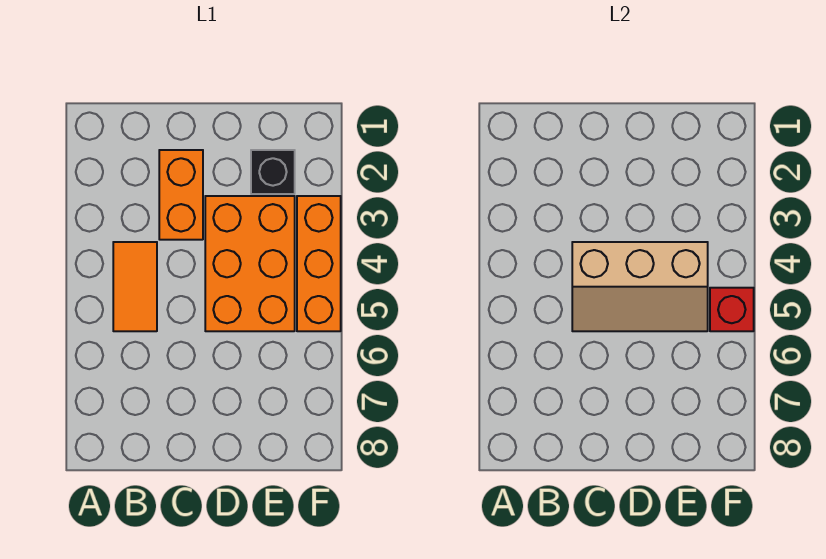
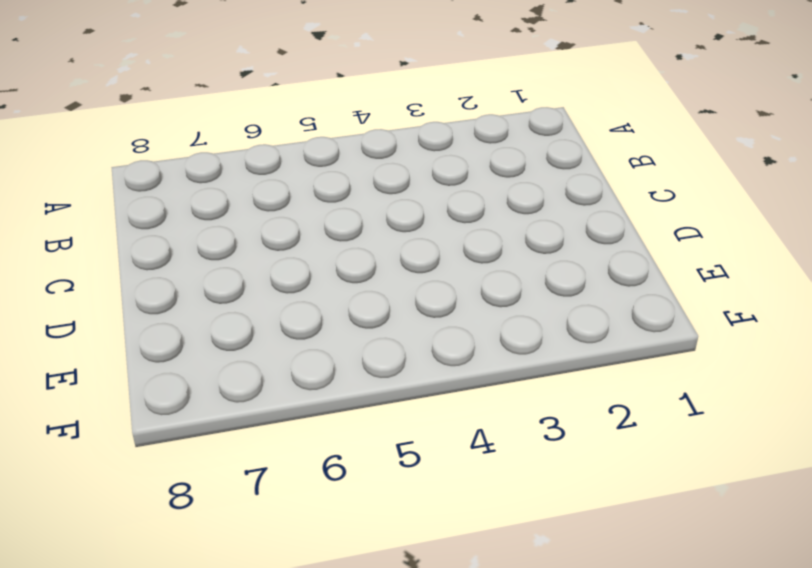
none -> orange tile B4:B5 level 1
none -> orange brick C2:C3 level 1

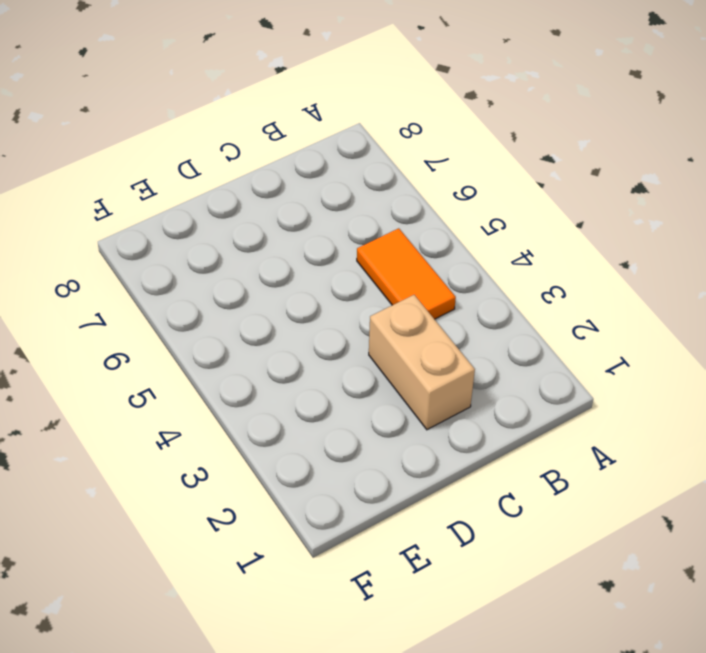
tan brick C2:C3 level 1 -> orange brick C2:C3 level 1
none -> orange brick D3:E5 level 1
none -> black brick E2 level 1

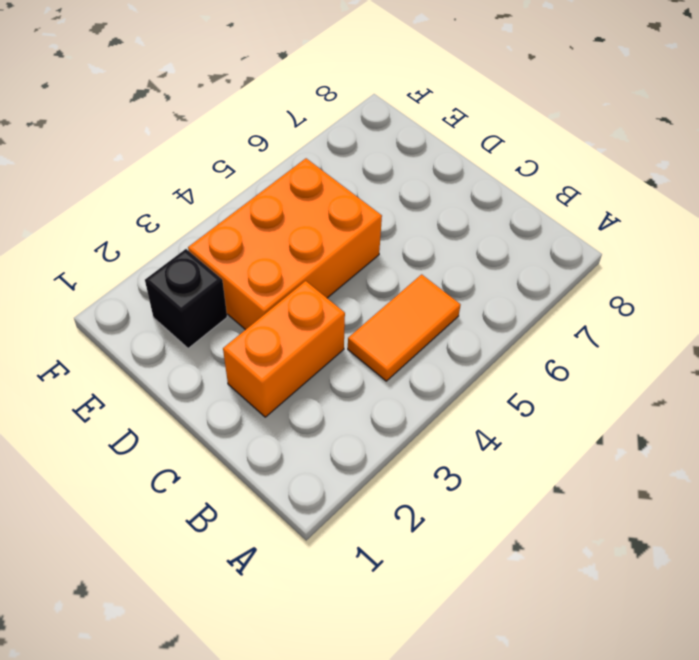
none -> orange brick F3:F5 level 1
none -> tan slope C4:E5 level 2 top 4

